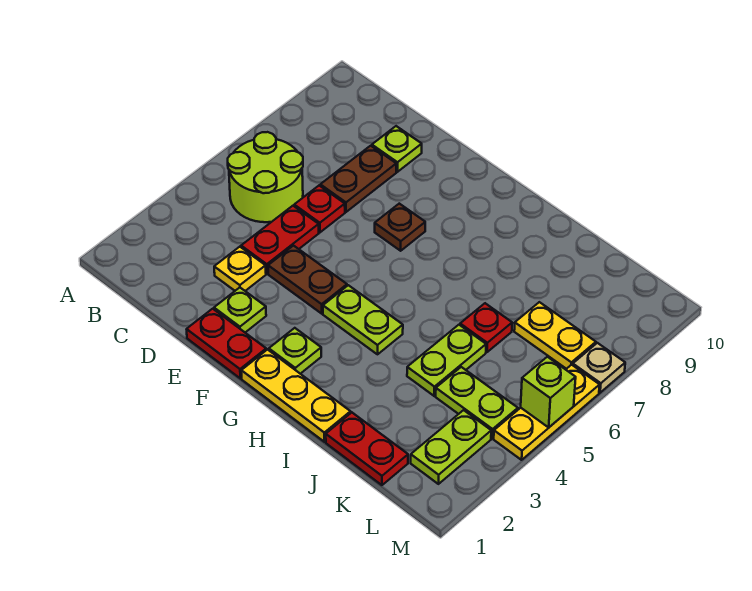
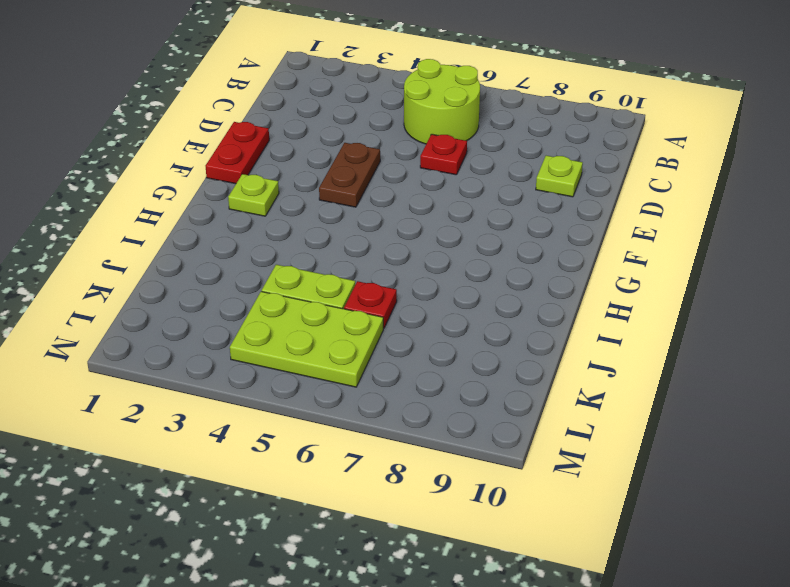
lime plate K4:L6 level 1 -> lime plate K4:L4 level 1
none -> yellow plate D3 level 1
none -> red plate D4:D5 level 1
none -> brown plate D7:D8 level 1

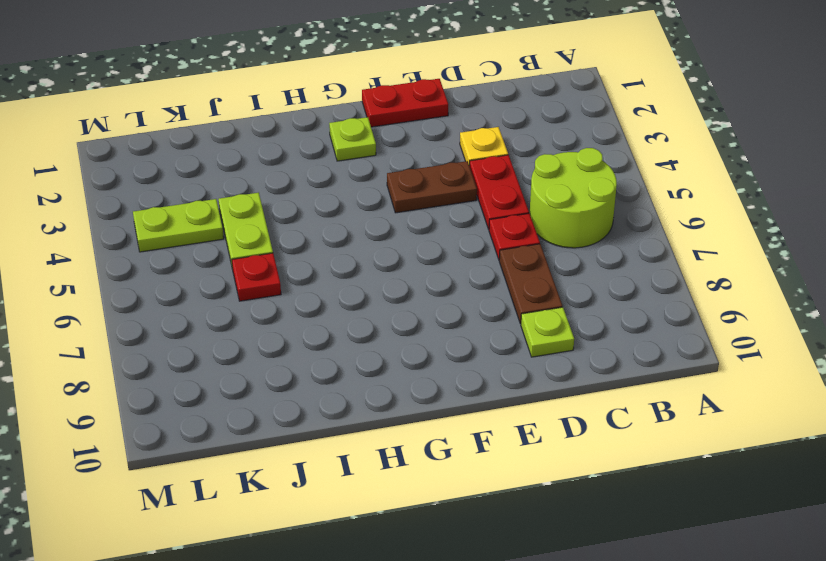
none -> lime plate E2 level 1
none -> brown plate F7 level 1
none -> yellow plate G1:I1 level 1

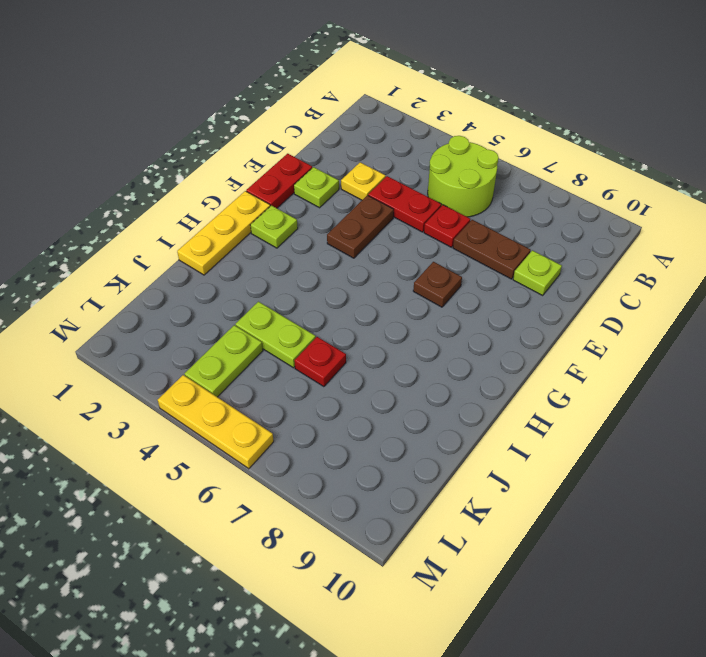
none -> lime plate G4:H4 level 1
none -> red plate J1:K1 level 1
none -> yellow plate K7:L7 level 1

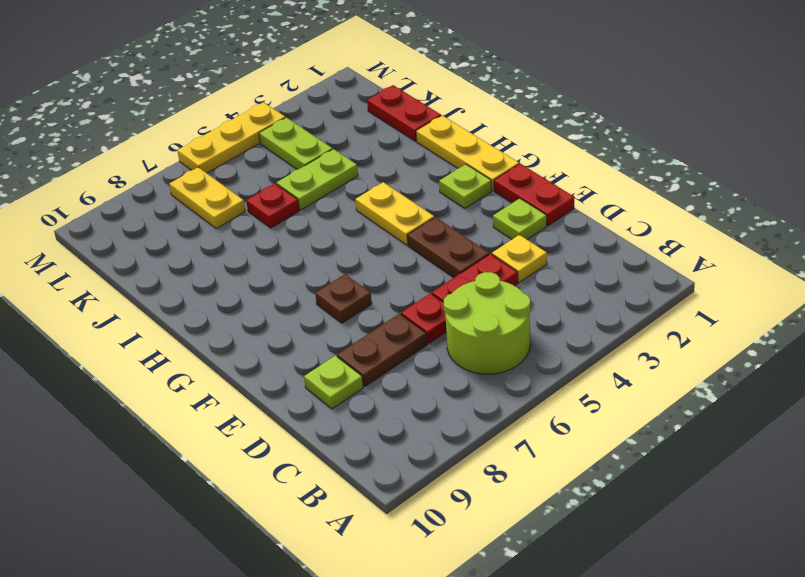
yellow plate G4:H4 level 1 -> lime plate G4:H4 level 1
none -> lime plate L2:L3 level 1
none -> tan plate M7 level 1
none -> lime brick M5 level 2

